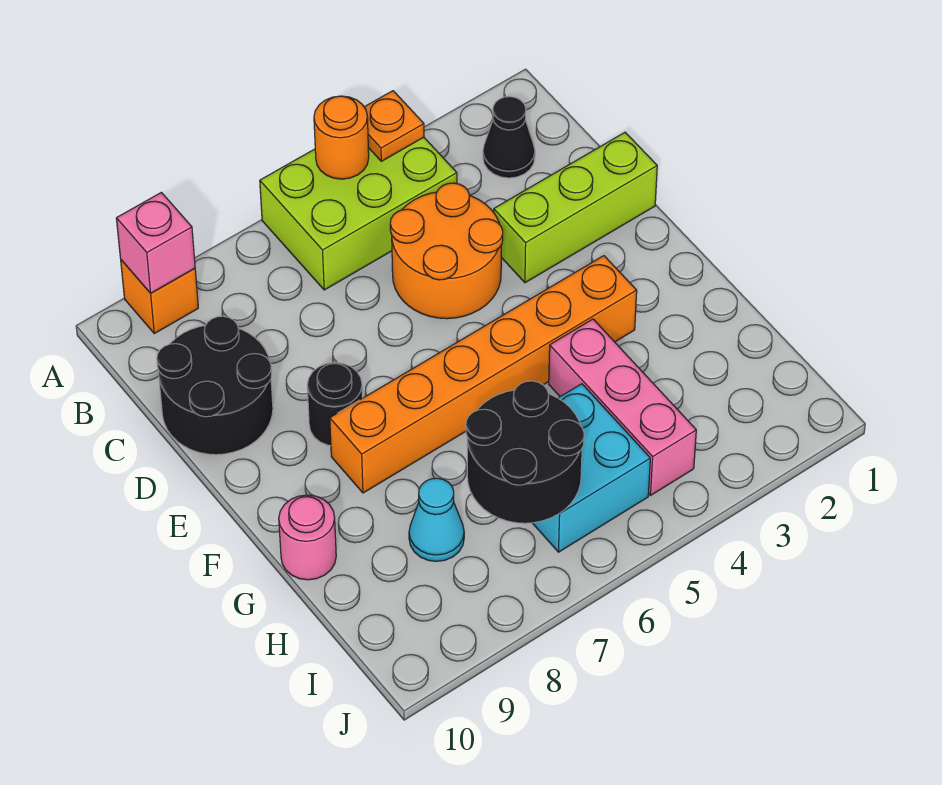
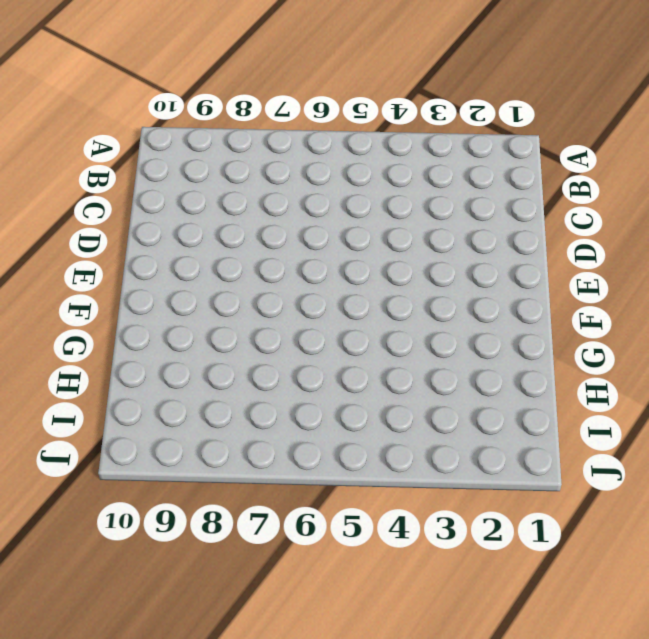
none -> lime brick A4:B6 level 1
none -> orange brick A9 level 1
none -> black cone B2 level 1

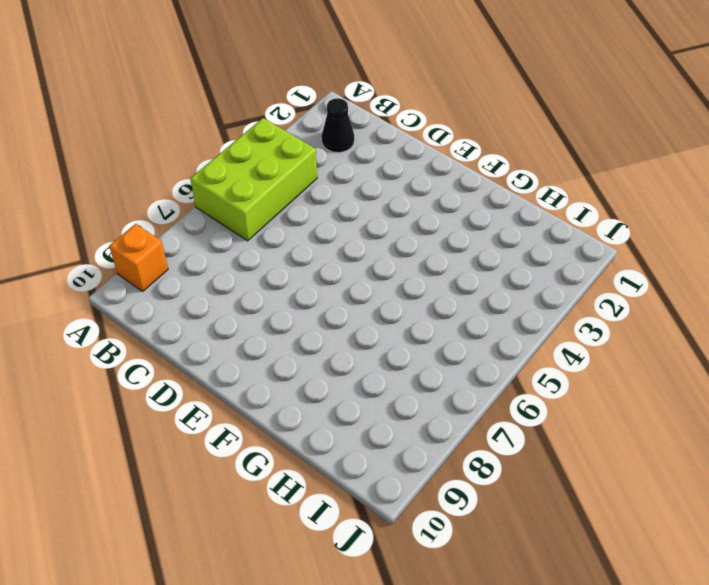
none -> orange round brick C4:D5 level 1
none -> black round brick C9:D10 level 1
none -> lime brick D1:D3 level 1

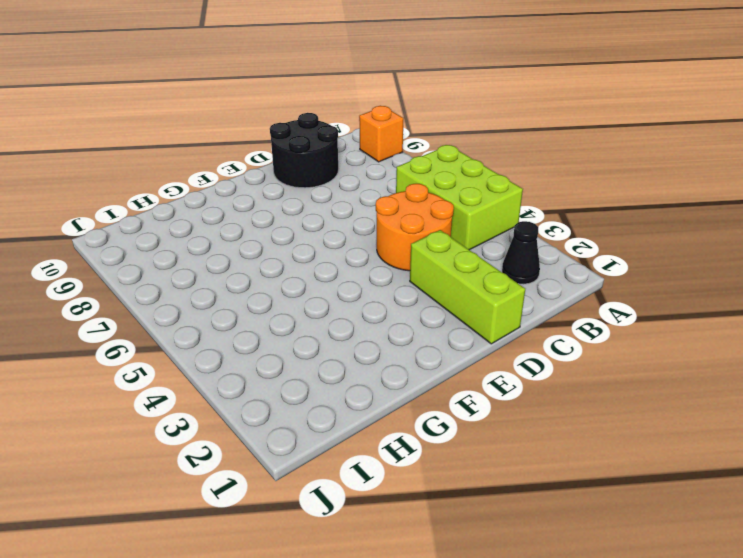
none -> black round brick E8 level 1
none -> orange brick F3:F8 level 1
none -> pink brick G4:I4 level 1

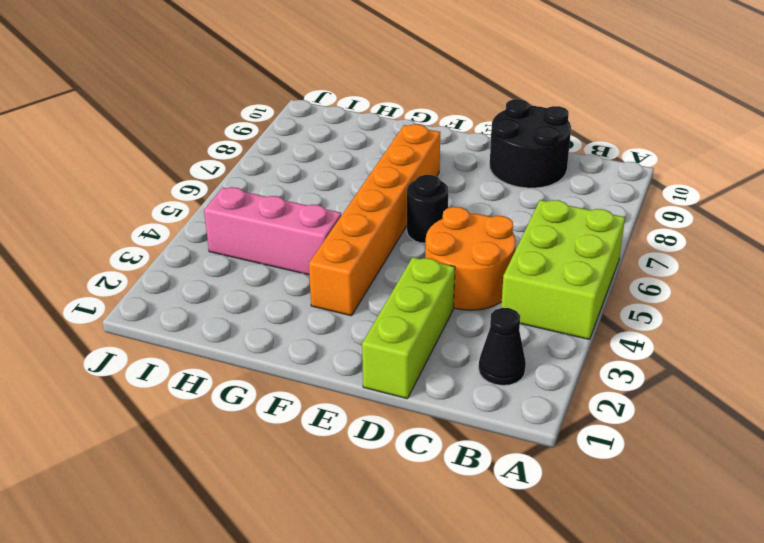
black round brick E6 level 1 -> black round brick E8 level 1
none -> orange brick A9 level 1
none -> pink round brick G10 level 1
none -> cyan brick H5:I6 level 1

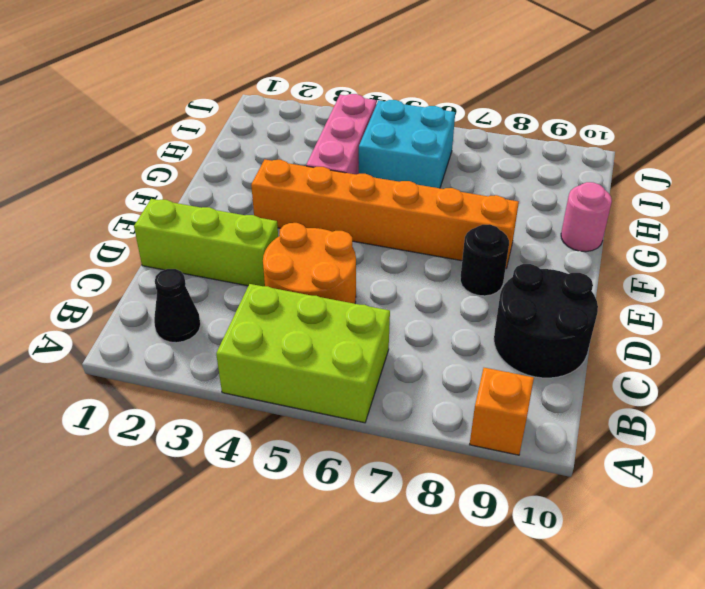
none -> cyan cone H8 level 1
none -> orange plate A4 level 2
none -> orange round brick A5 level 2

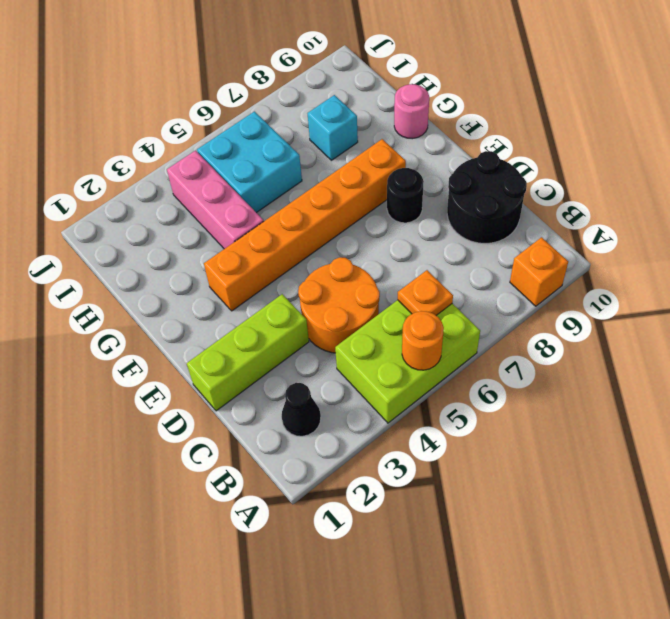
orange plate B6 level 2 -> orange plate A4 level 2
cyan brick H8 level 1 -> cyan cone H8 level 1
none -> pink brick A9 level 2
none -> black round brick H6:I7 level 2

